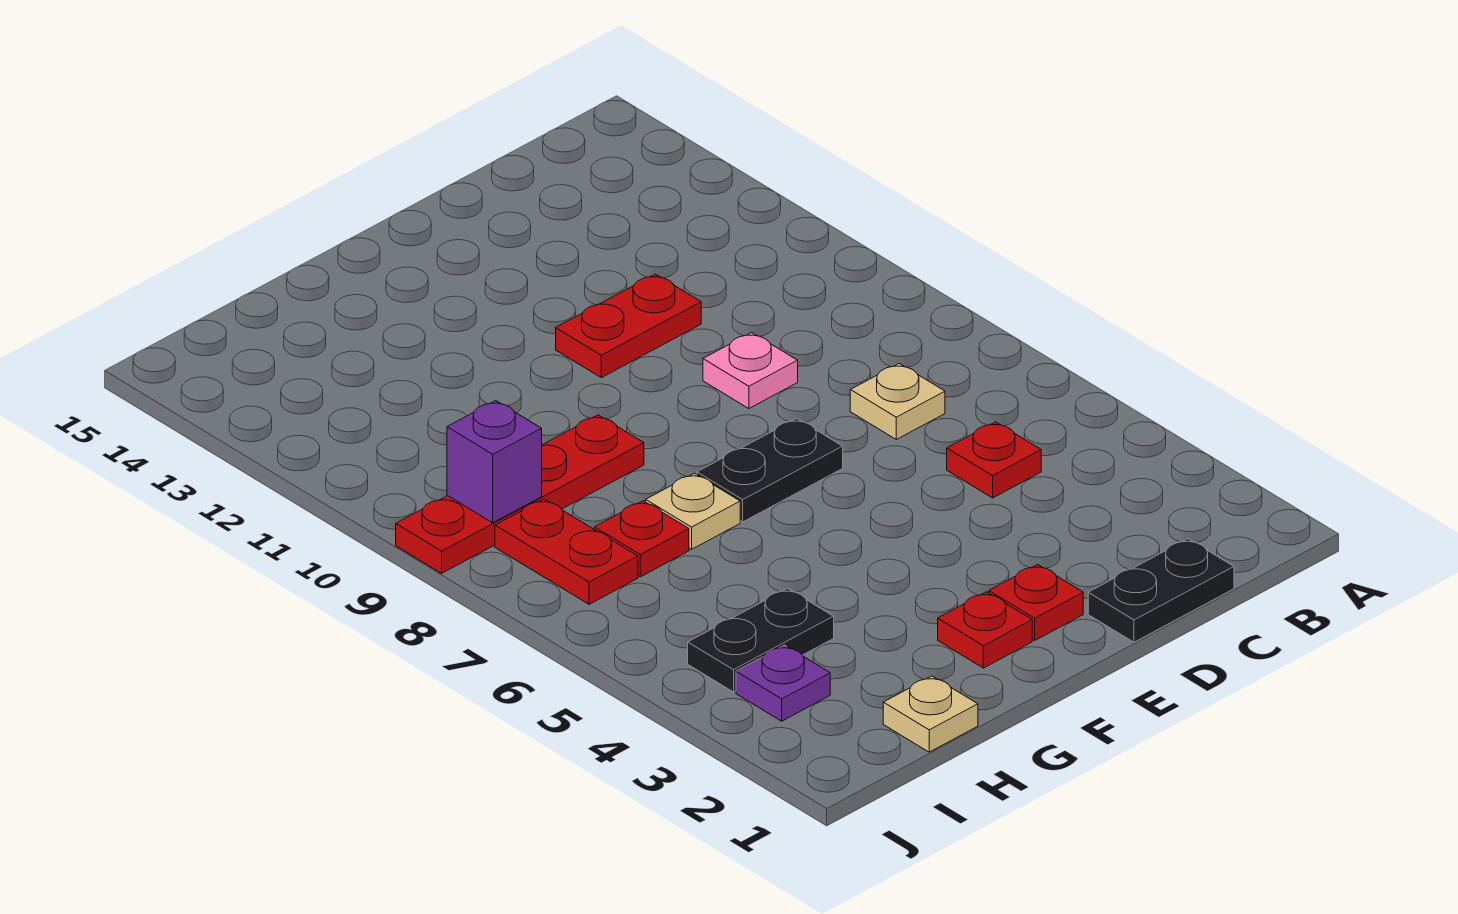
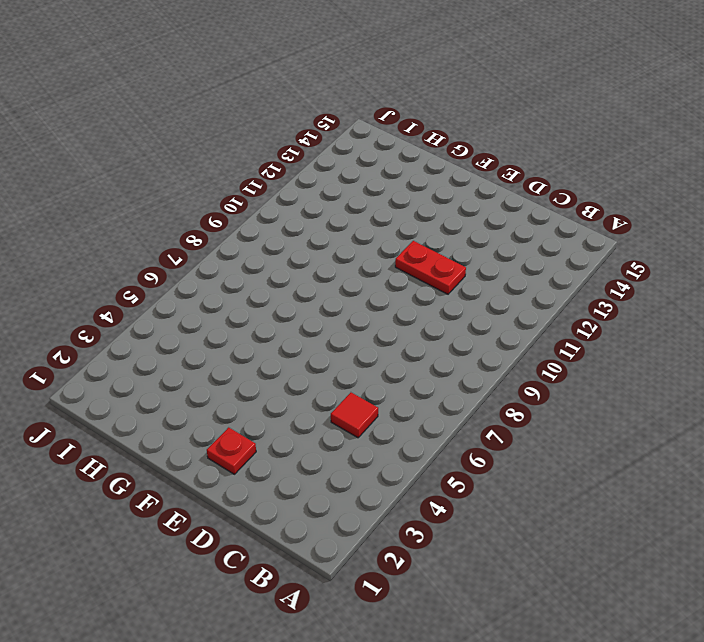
red tile C5 level 1 -> red plate C5 level 1
none -> black plate C1:D1 level 1
none -> tan plate C7 level 1
none -> pink plate D9 level 1

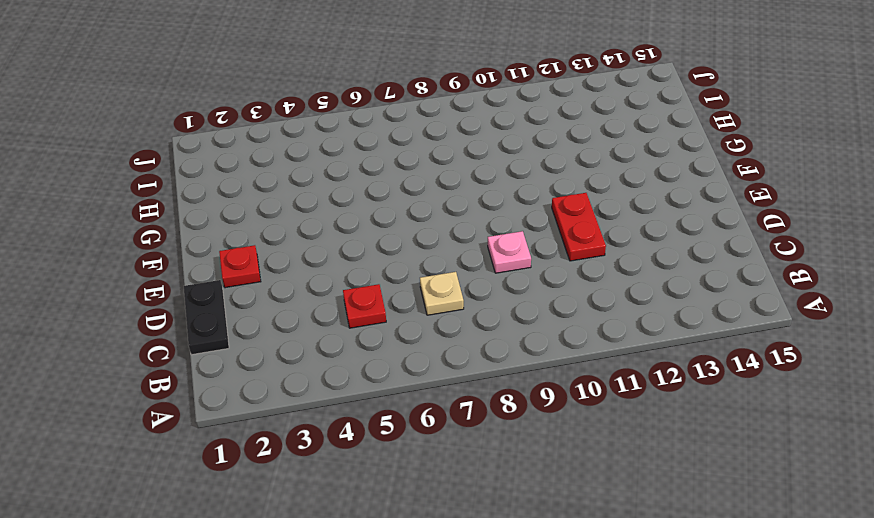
none -> black plate E7:F7 level 1
none -> red plate F2 level 1
none -> tan plate G7 level 1

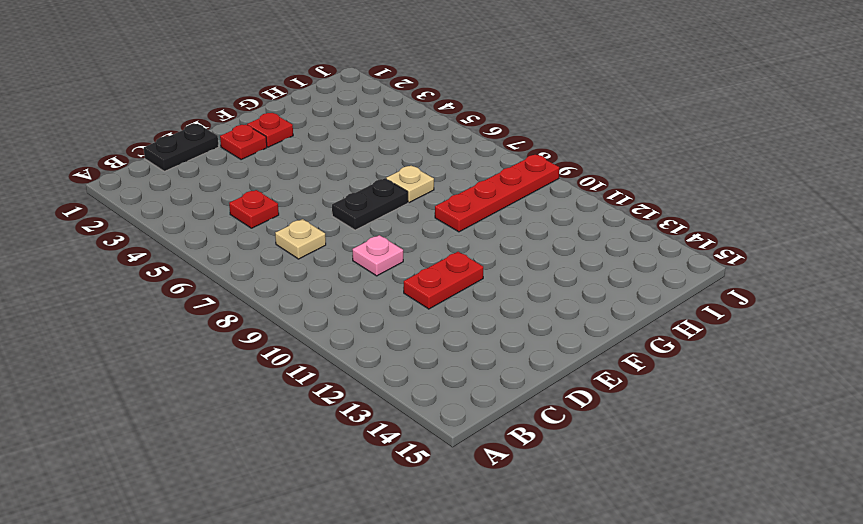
none -> tan plate H1 level 1
none -> black plate H4:I4 level 1
none -> red plate H7 level 1

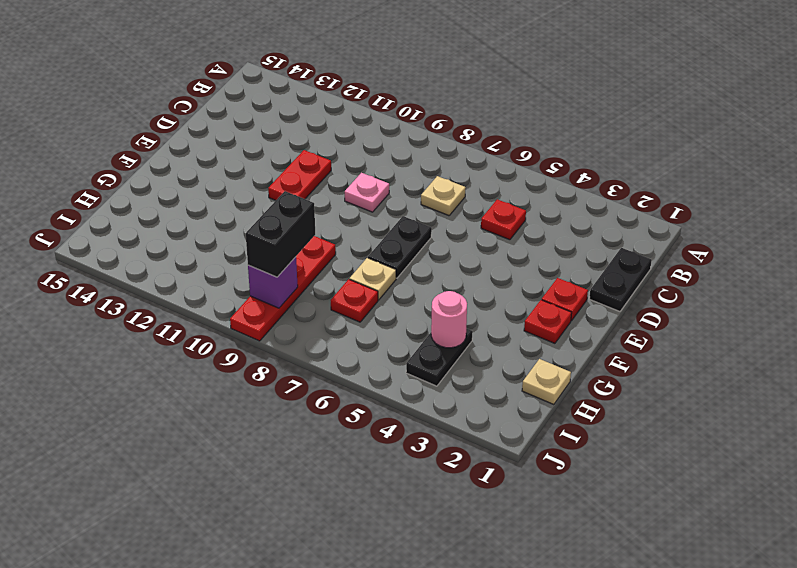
pink round brick H4 level 2 -> none
black brick H9:I9 level 3 -> none
none -> purple plate I3 level 1
none -> red plate I7:I8 level 1

